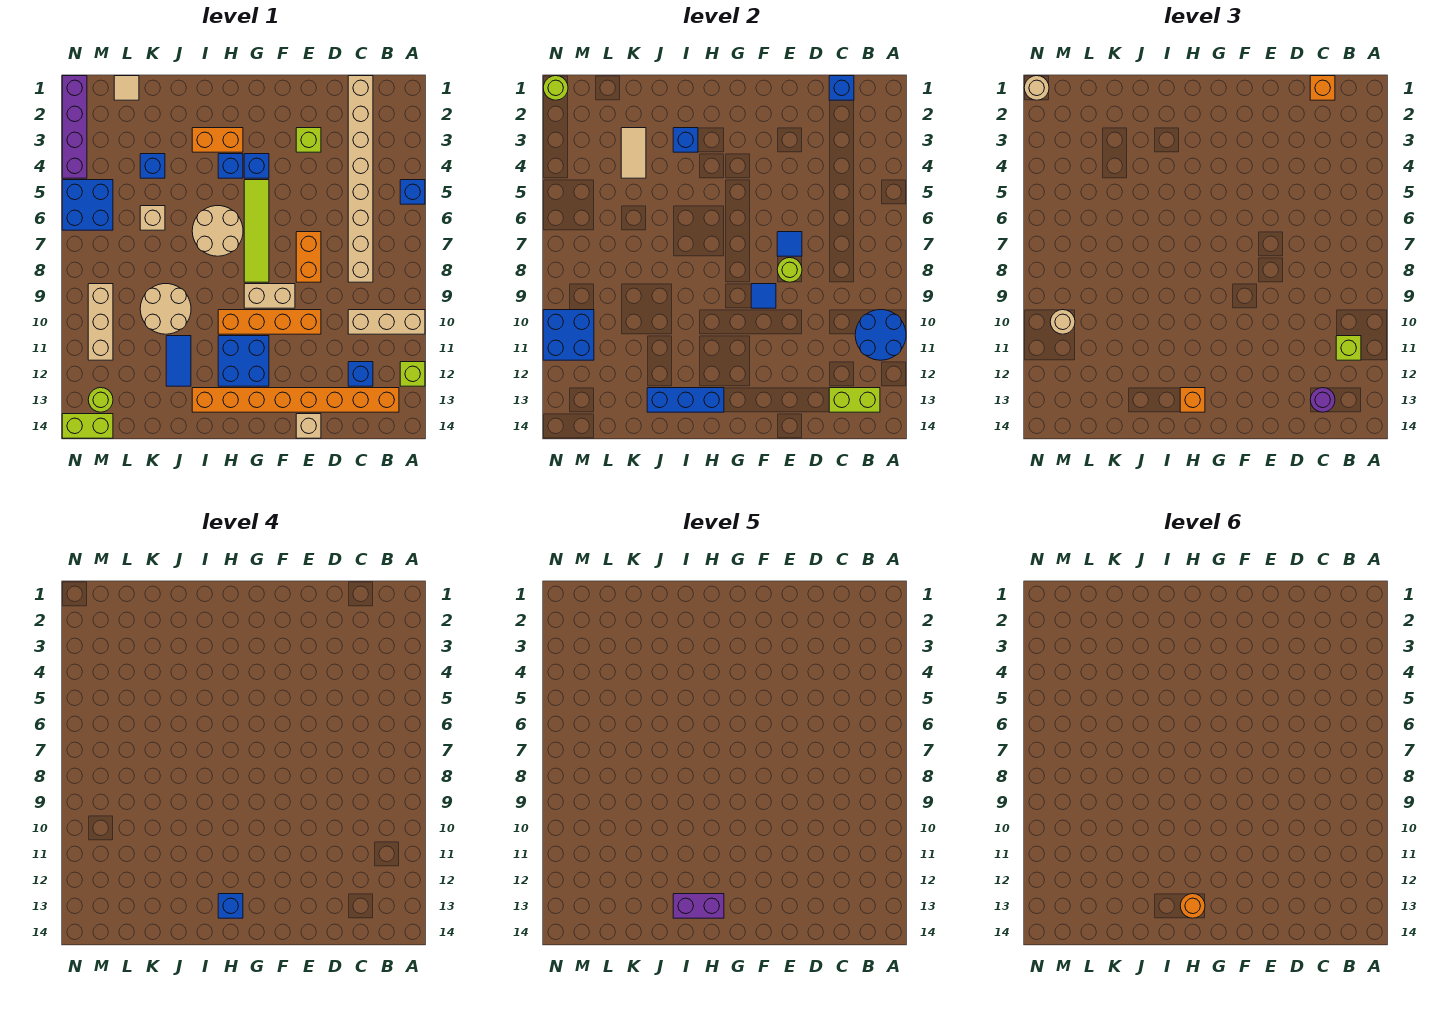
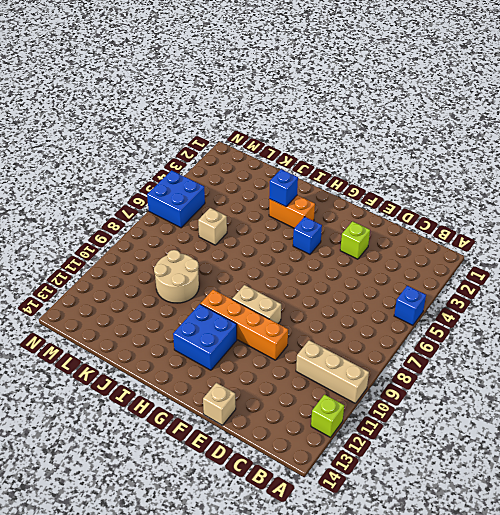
none -> orange brick B13:I13 level 1
none -> tan brick C1:C8 level 1
none -> blue brick C12 level 1
none -> orange brick E7:E8 level 1

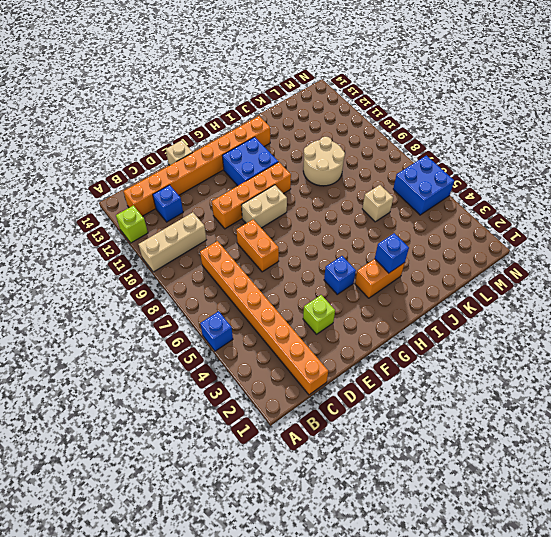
orange brick C1:C8 level 1 -> tan brick C1:C8 level 1
none -> lime tile G5:G8 level 1
none -> blue brick H4 level 1
none -> tan round brick H6:I7 level 1
none -> blue tile J11:J12 level 1

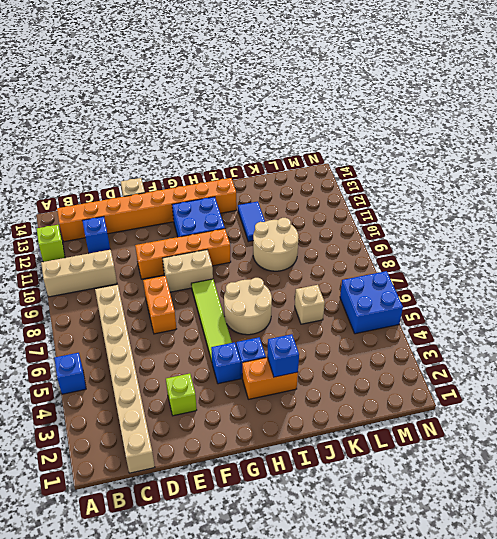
none -> blue brick K4 level 1
none -> tan tile L1 level 1
none -> tan brick M9:M11 level 1
none -> lime round brick M13 level 1

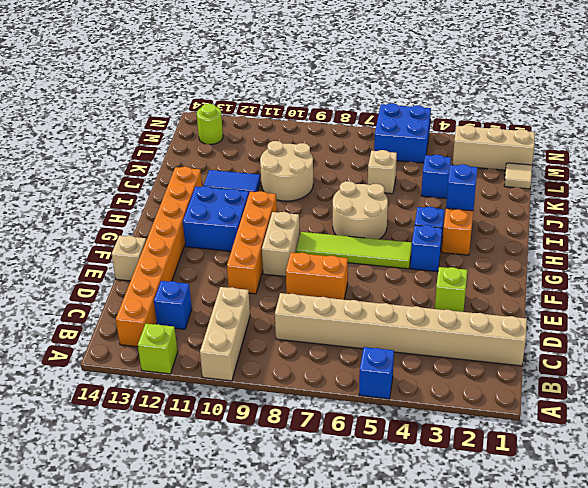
tan brick M1:M3 level 1 -> tan brick M9:M11 level 1
none -> lime brick M14:N14 level 1
none -> purple brick N1:N4 level 1
none -> blue round brick A10:B11 level 2
none -> lime brick B13:C13 level 2

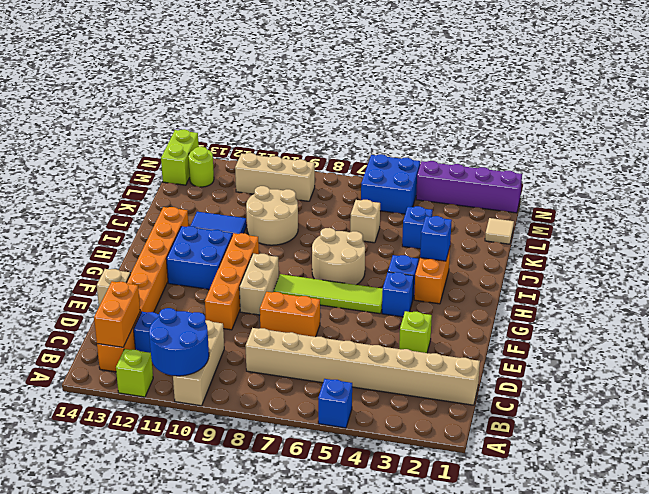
orange brick B13:C13 level 2 -> lime brick B13:C13 level 2
none -> blue brick C1 level 2
none -> blue tile E7 level 2
none -> lime round brick E8 level 2
none -> blue tile F9 level 2

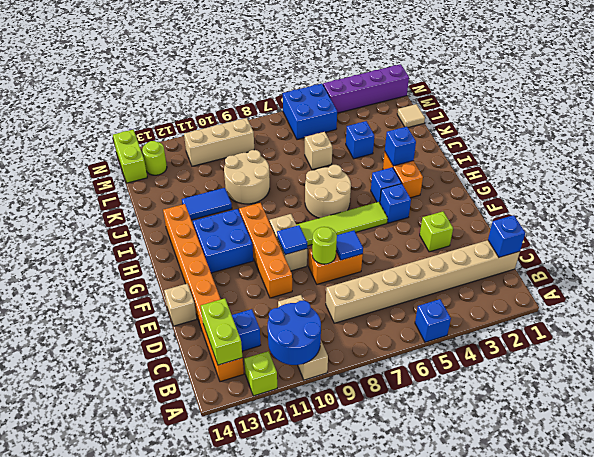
none -> blue brick H13:J13 level 2
none -> tan tile K3:K4 level 2
none -> blue brick M10:N11 level 2
none -> lime round brick N1 level 2

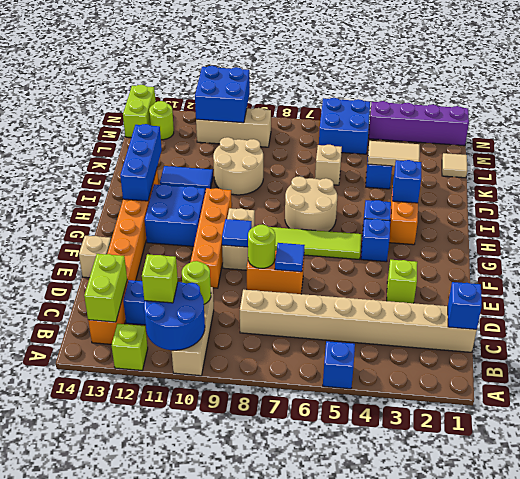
lime round brick C10 level 2 -> lime round brick N1 level 2
none -> orange brick C1 level 3
none -> purple round brick C13 level 3
none -> orange brick H13 level 3
none -> tan round brick M10 level 3

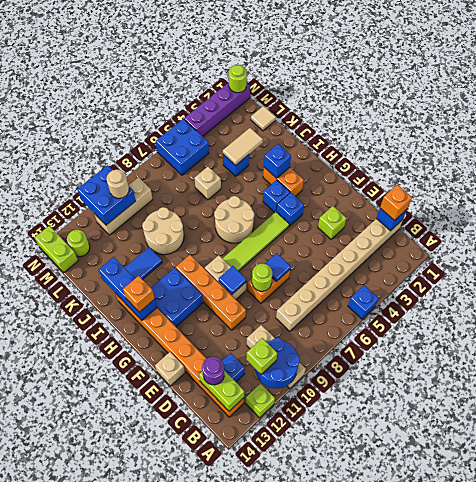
none -> tan round brick N1 level 3
none -> blue brick H13 level 4
none -> purple brick H13:I13 level 5
none -> orange round brick H13 level 6

